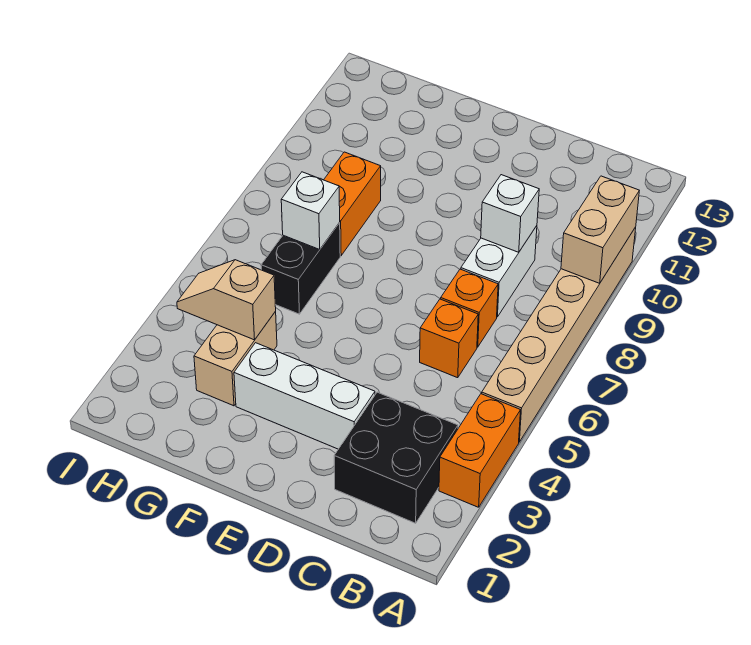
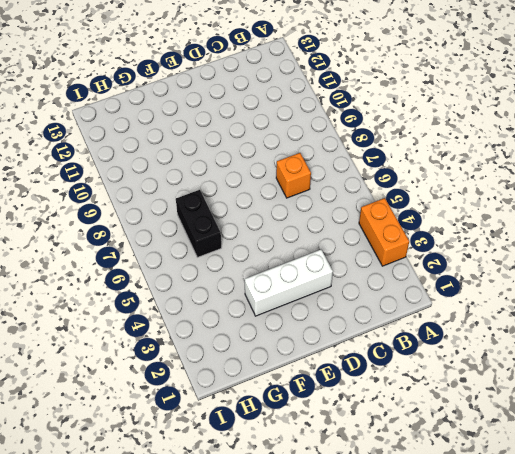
none -> tan brick A5:A10 level 1
none -> black brick B2:C3 level 1
none -> orange brick C6 level 1

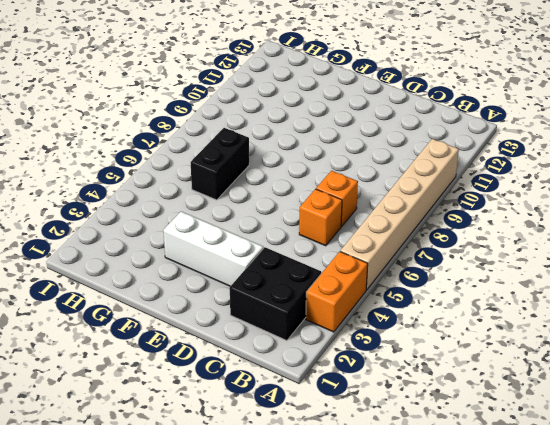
none -> white brick C8:C9 level 1
none -> tan brick G3:G4 level 1
none -> orange brick G8:G9 level 1

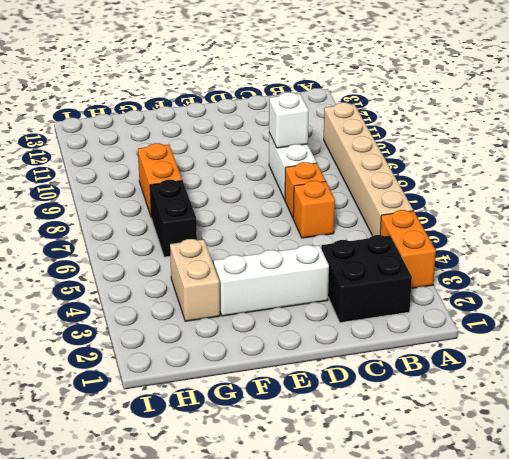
none -> tan brick A9:A10 level 2
none -> tan slope G4:H4 level 2 top G
none -> white brick G7 level 2

